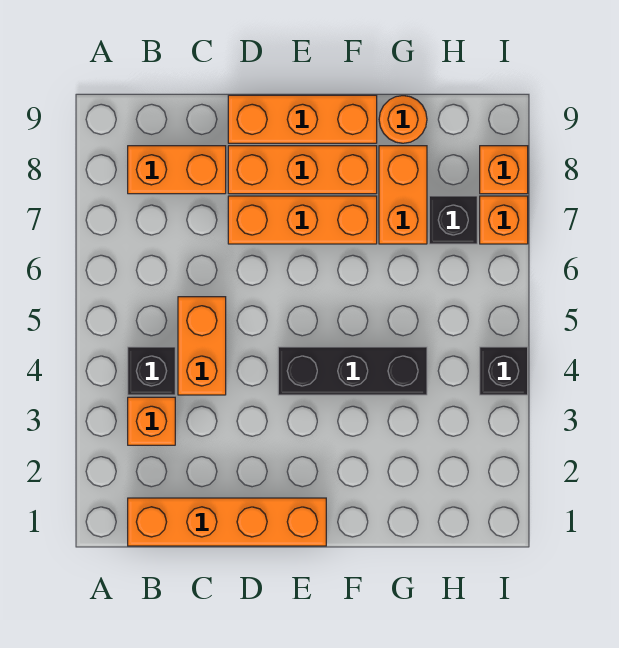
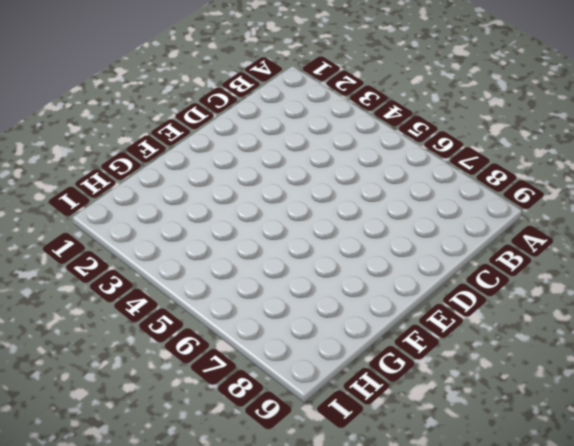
none -> orange brick B1:E1 level 1
none -> orange brick B3 level 1
none -> black brick B4 level 1

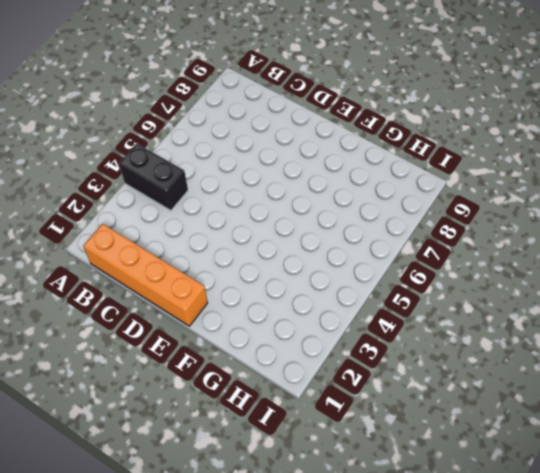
black brick A4:B4 level 1 -> black brick B4 level 1
none -> orange brick B3 level 1
none -> orange brick B8:C8 level 1
none -> orange brick C4:C5 level 1

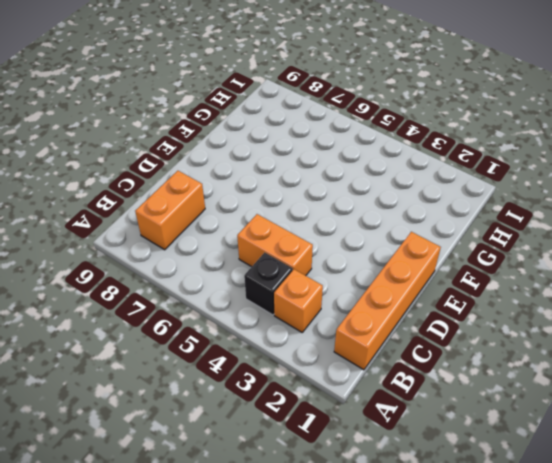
none -> orange brick D7:F7 level 1
none -> orange brick D8:F8 level 1
none -> orange brick D9:F9 level 1

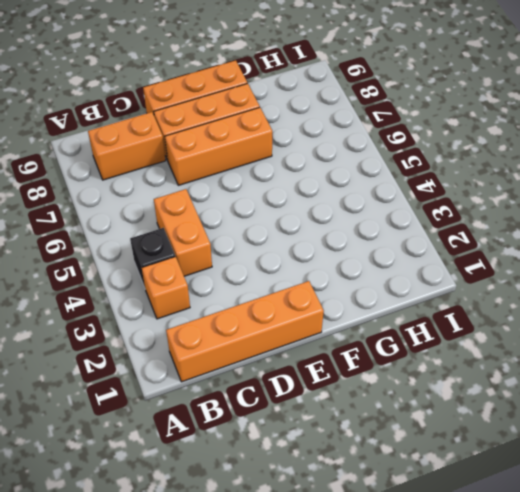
none -> black brick E4:G4 level 1
none -> orange brick G7:G8 level 1
none -> orange round brick G9 level 1

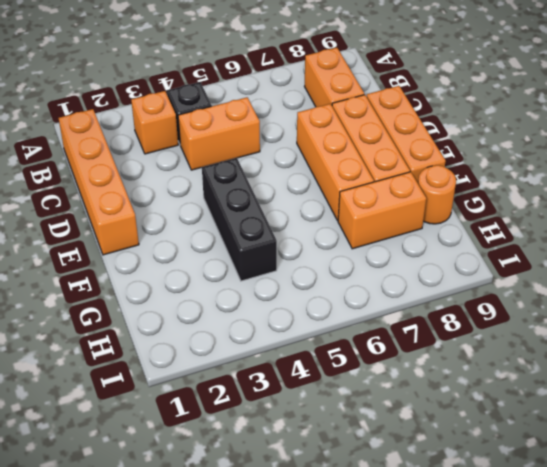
none -> black brick H7 level 1
none -> black brick I4 level 1
none -> orange brick I7 level 1

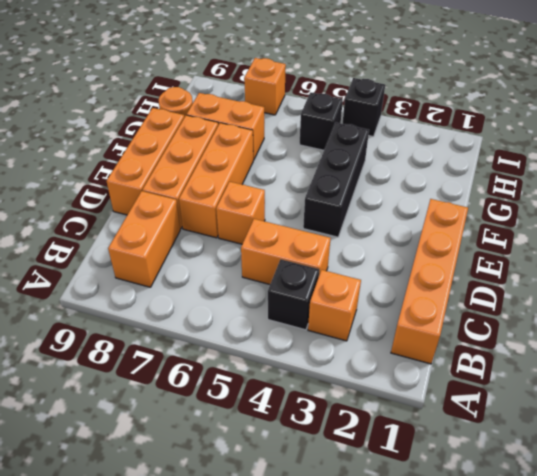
orange brick D6 level 1 -> orange brick I8 level 1
black brick H5 level 1 -> black brick H7 level 1

